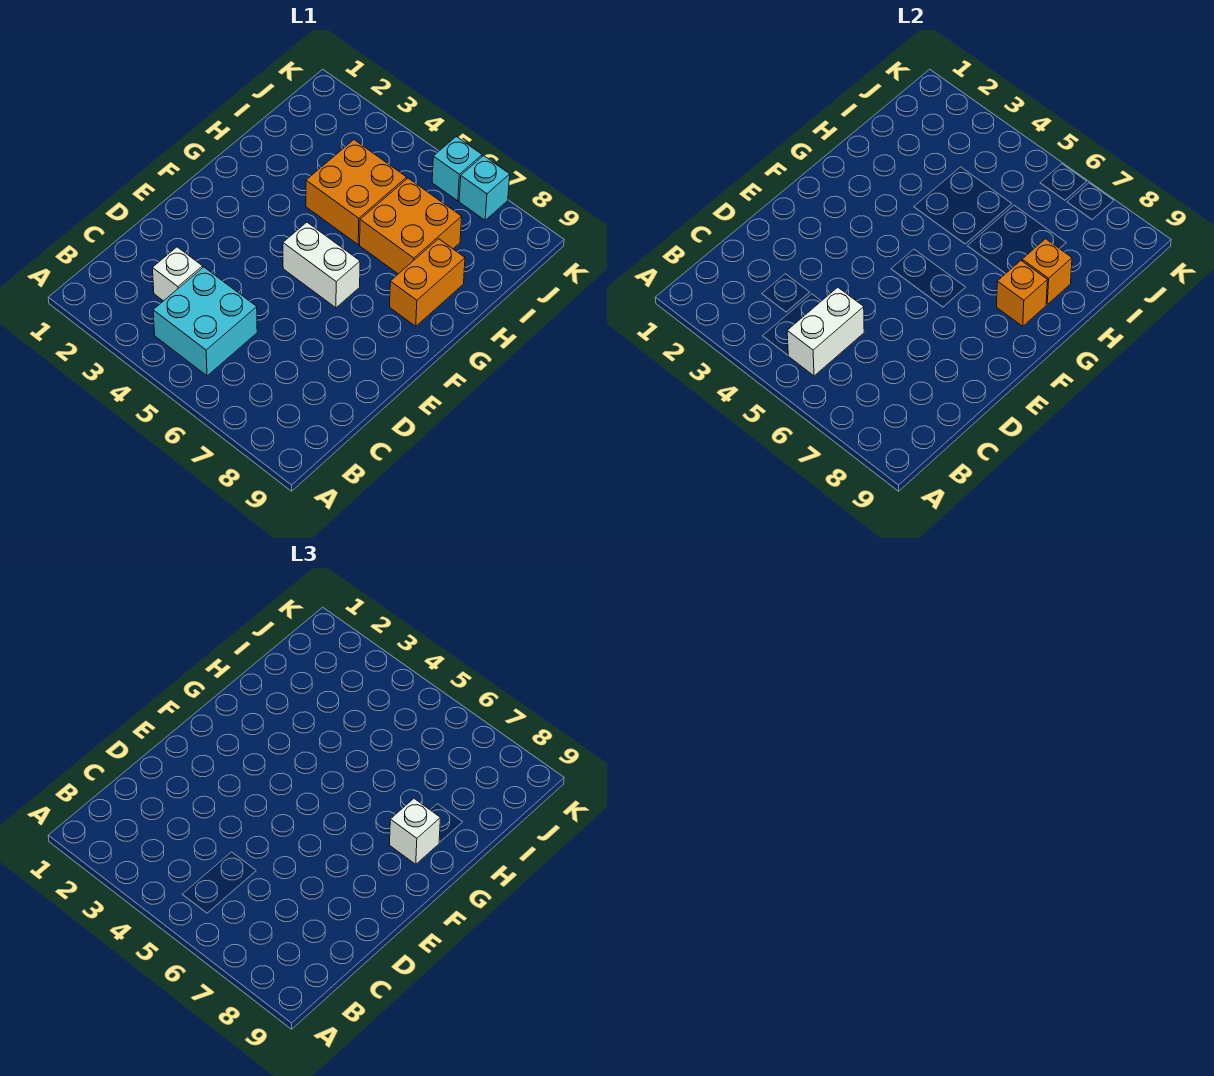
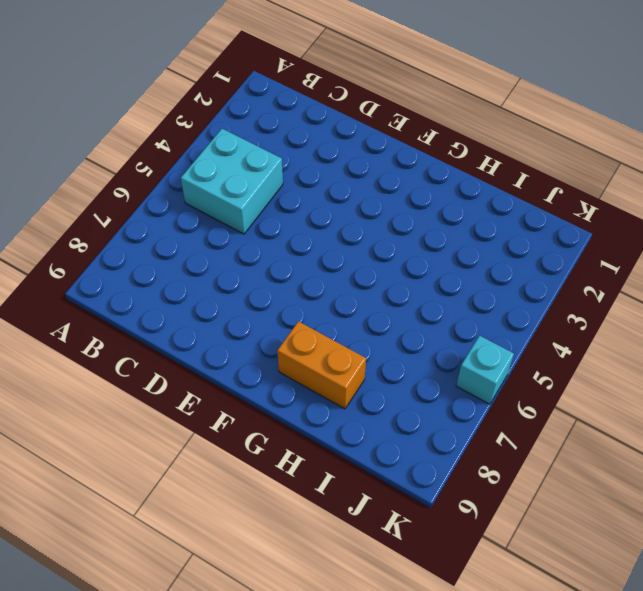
none -> white brick C3 level 1
none -> white brick F5:F6 level 1
none -> orange brick H4:I5 level 1

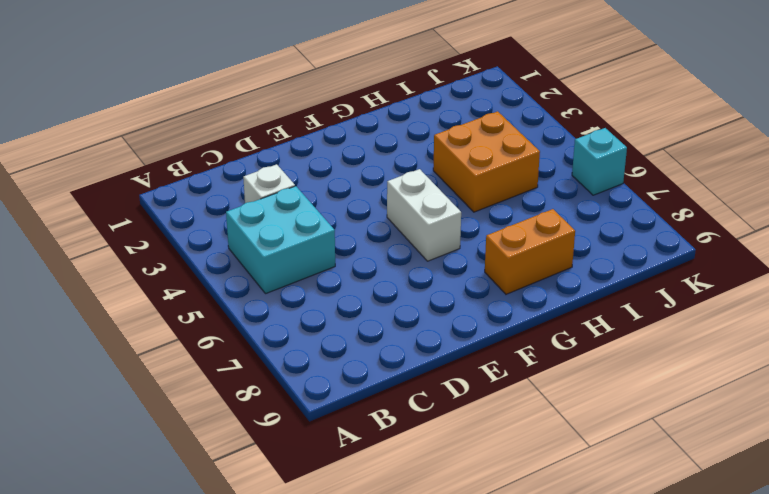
none -> orange brick H6:I7 level 1
none -> cyan brick K7 level 1
none -> white brick B5:C5 level 2

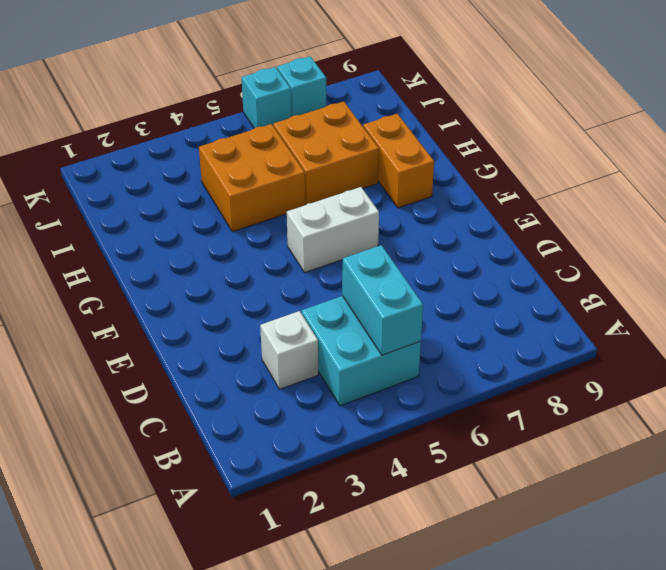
cyan brick B5:C5 level 2 -> white brick B5:C5 level 2
none -> orange brick G8 level 2
none -> orange brick H8 level 2
none -> white brick G8 level 3

